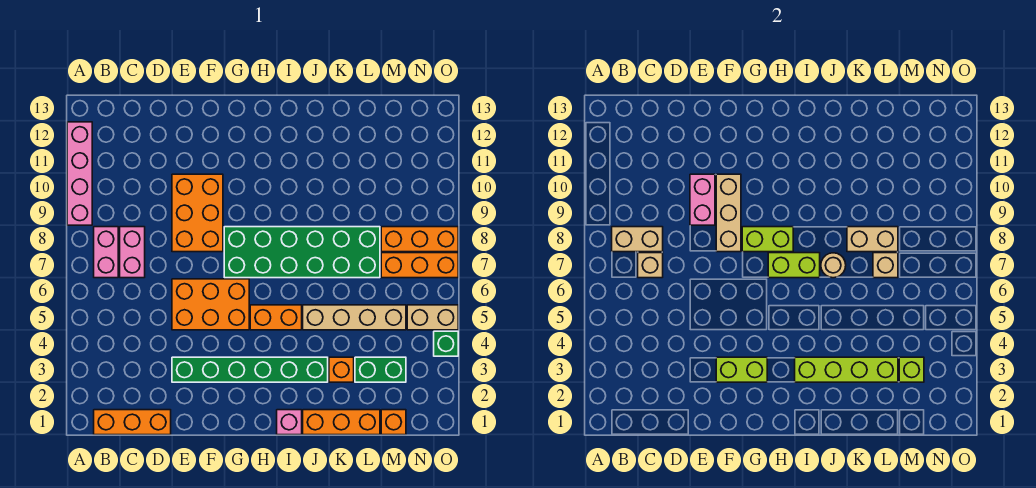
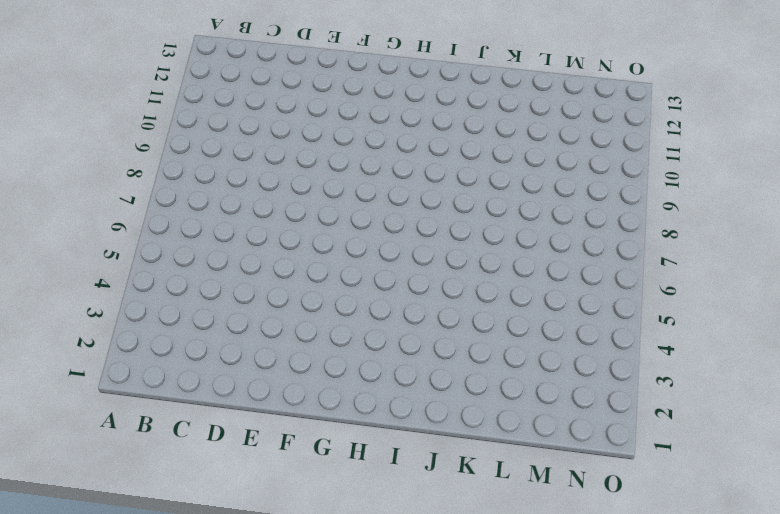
none -> pink brick A9:A12 level 1
none -> orange brick B1:D1 level 1
none -> pink brick B7:B8 level 1
none -> pink brick C7:C8 level 1

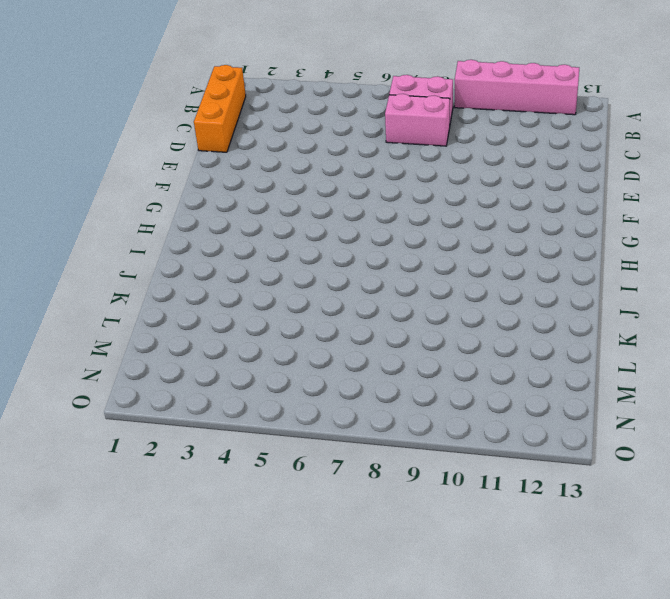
none -> green brick E3:J3 level 1
none -> orange brick E5:G6 level 1
none -> orange brick E8:F10 level 1
none -> green brick G7:L8 level 1

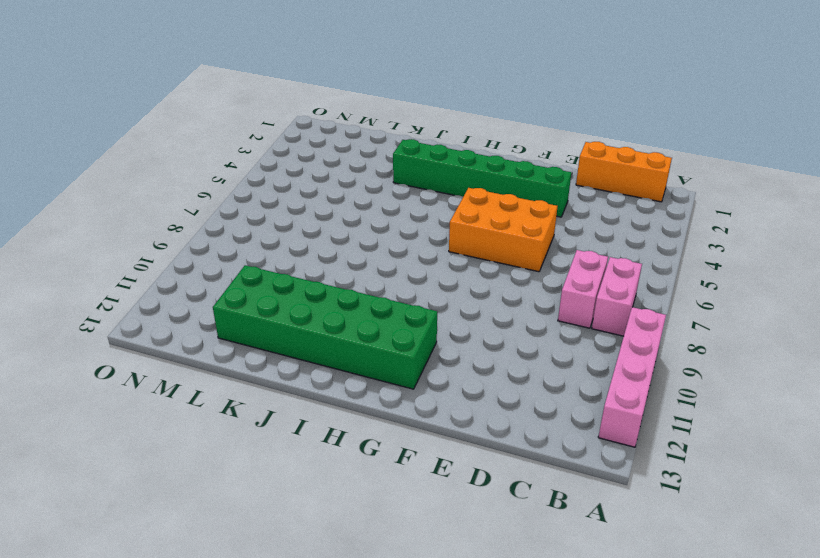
green brick G11:L12 level 1 -> green brick G7:L8 level 1
none -> orange brick E8:F10 level 1
none -> orange brick H5:I5 level 1
none -> pink brick I1 level 1
none -> orange brick J1:L1 level 1

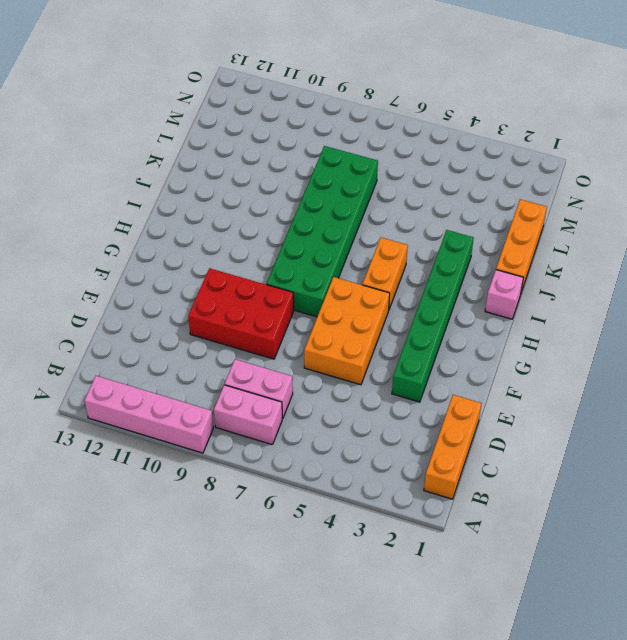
red brick E8:F10 level 1 -> orange brick E8:F10 level 1
none -> tan brick J5:M5 level 1
none -> orange brick K3 level 1
none -> green brick L3:M3 level 1
none -> orange brick M1 level 1

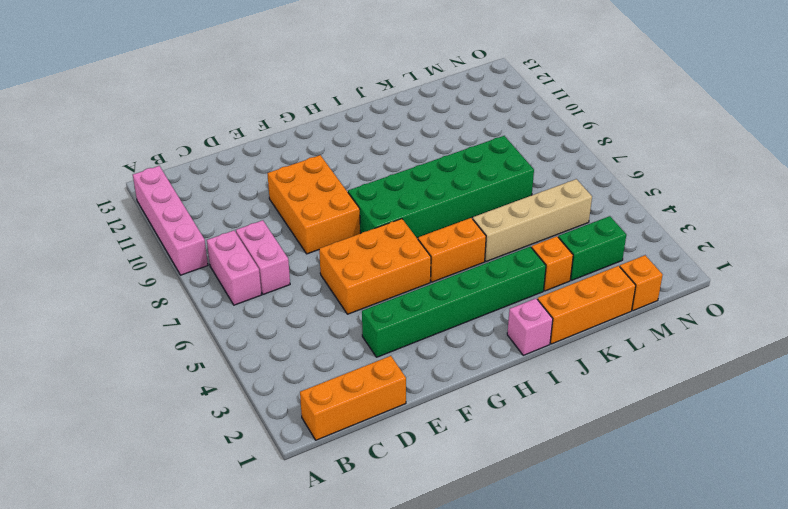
none -> orange brick M7:O7 level 1
none -> orange brick M8:O8 level 1
none -> tan brick N5:O5 level 1
none -> green brick O4 level 1

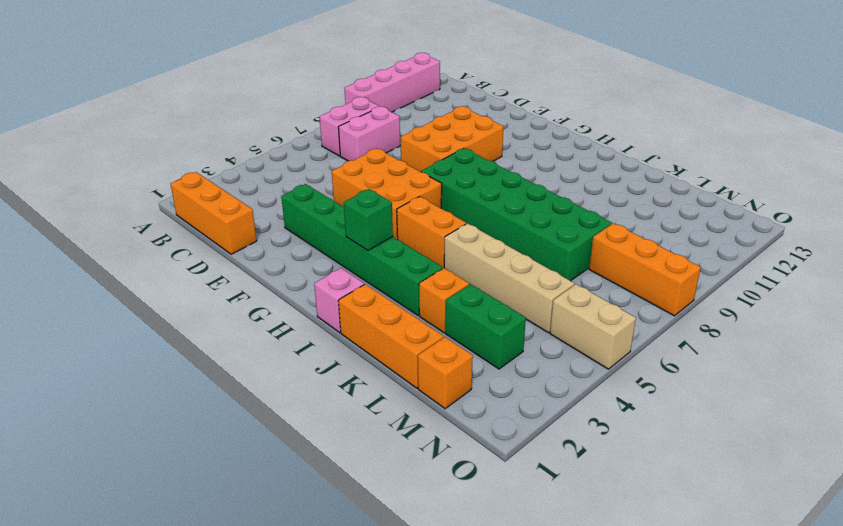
green brick H3 level 2 -> green brick O4 level 1
none -> orange brick M7:O7 level 1
none -> tan brick B8:C8 level 2
none -> tan brick C7 level 2
none -> pink brick E9:E10 level 2

